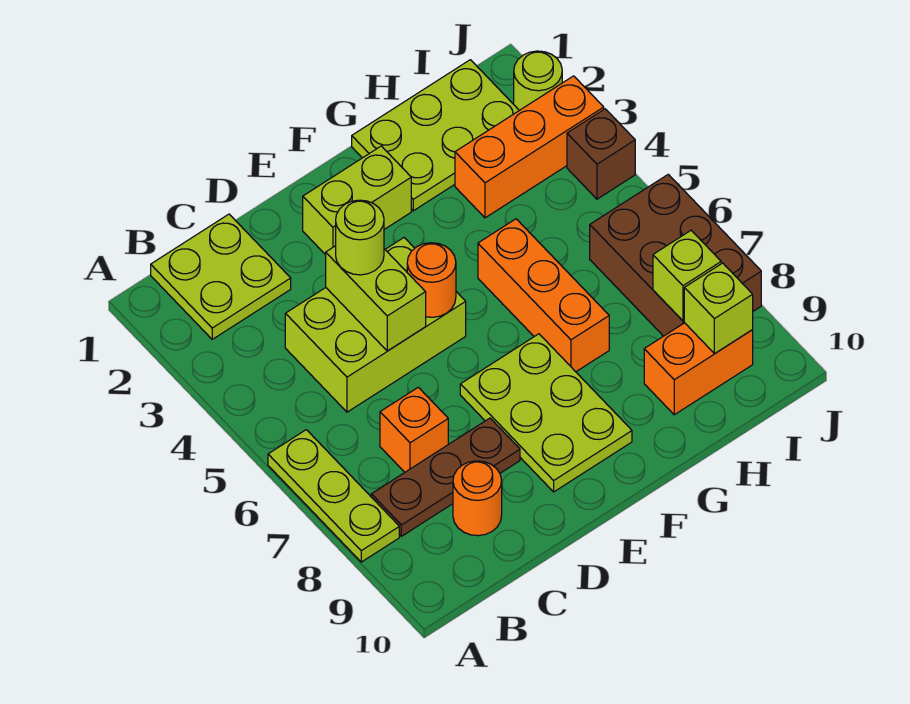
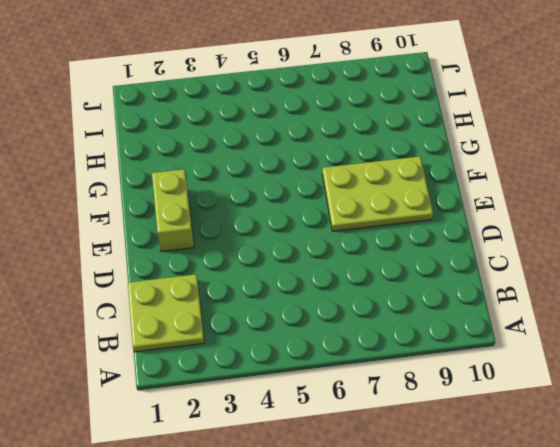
none -> lime plate A6:A8 level 1
none -> brown plate B8:D8 level 1
none -> lime brick C4:E5 level 1

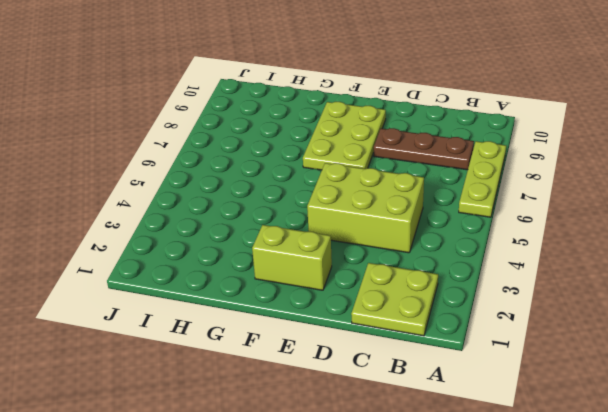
none -> orange brick C7 level 1
none -> orange round brick C9 level 1
none -> lime plate G1:I2 level 1

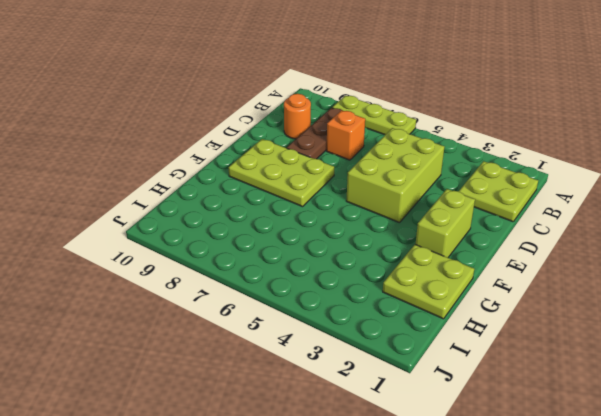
lime plate G1:H2 level 1 -> lime plate G1:I2 level 1
none -> orange brick G5:G7 level 1
none -> orange brick H3:J3 level 1
none -> orange brick H9:I9 level 1

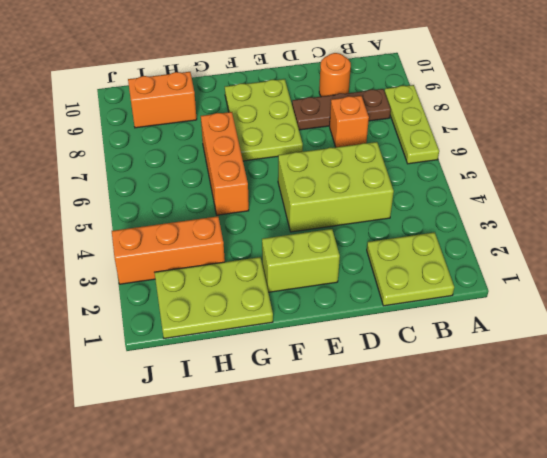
none -> brown brick I6:J8 level 1
none -> lime round brick J2 level 1
none -> brown brick J4 level 1

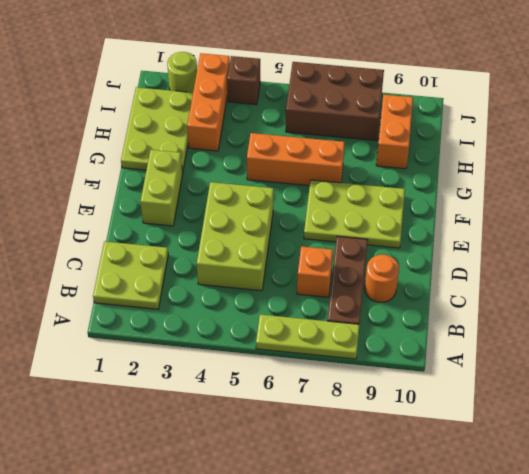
none -> lime brick D4:D5 level 2
none -> orange round brick E5 level 2
none -> lime brick I8 level 2

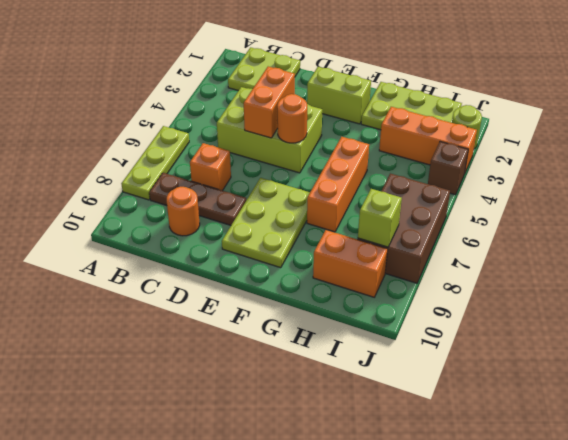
orange brick D4:D5 level 2 -> lime brick D4:D5 level 2
none -> lime brick I9 level 2
none -> lime round brick D4 level 3

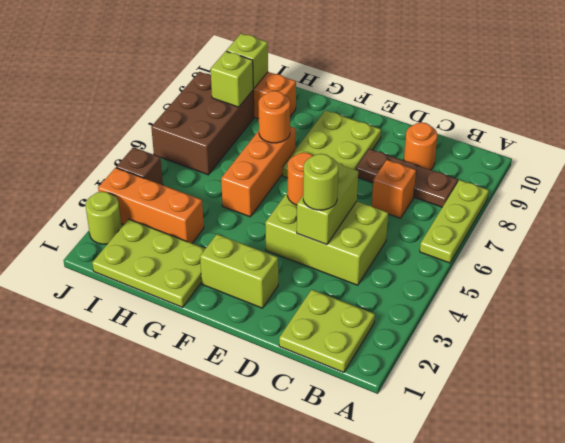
orange round brick G7 level 2 -> none

